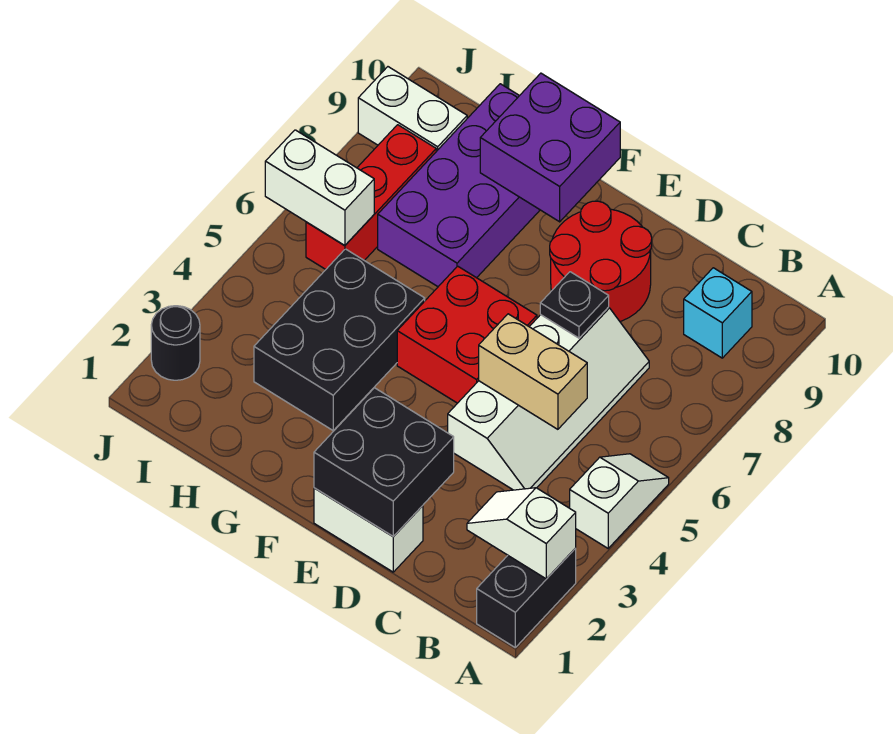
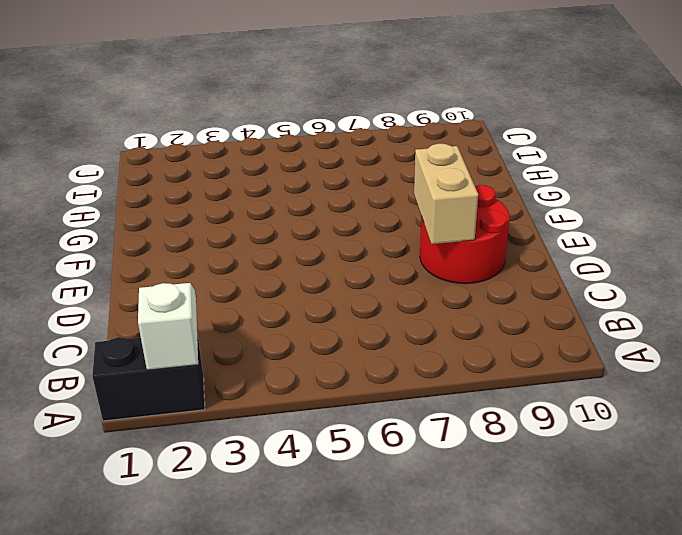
tan brick D8:E8 level 2 -> tan brick C5:D5 level 2
none -> white slope A4:A5 level 1 top 4
none -> cyan brick B9 level 1
none -> white slope C4:D7 level 1 top D

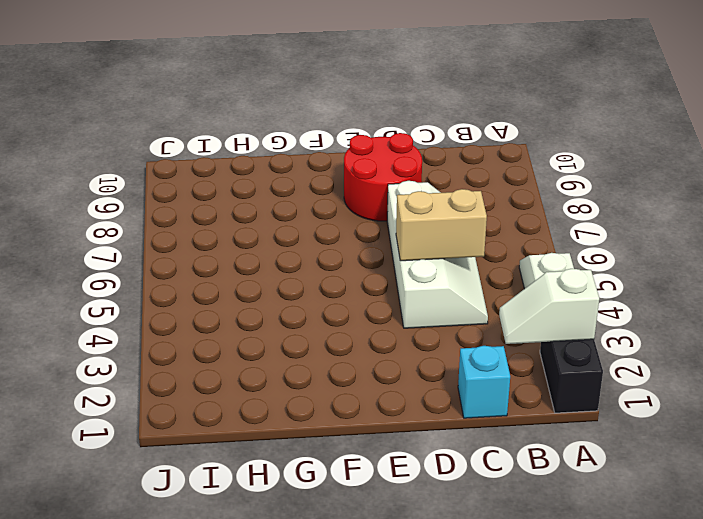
cyan brick C1 level 1 -> cyan brick B9 level 1
none -> white brick D1:E1 level 1
none -> red brick E5:F6 level 1
none -> black brick G3:H5 level 1

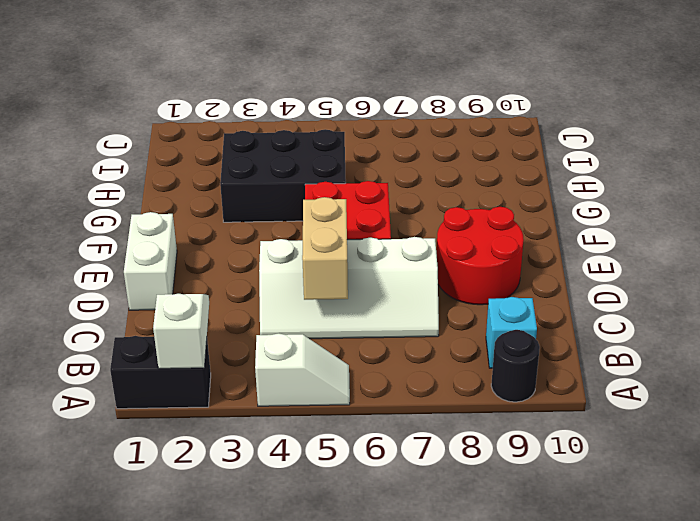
black round brick A9 level 1 -> black round brick J2 level 1
none -> purple brick G7:H10 level 1
none -> red brick I6:I8 level 1
none -> white brick I9:J9 level 1

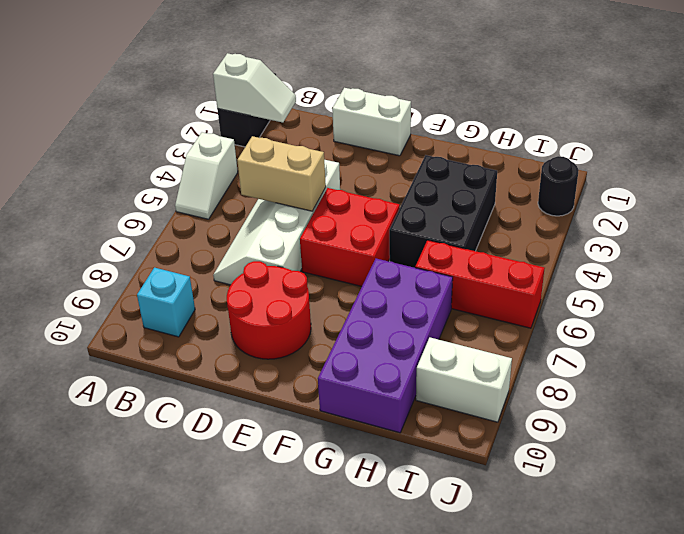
red brick H6:J6 level 1 -> red brick I6:I8 level 1
none -> black brick D1:E2 level 2
none -> black plate D7 level 2
none -> purple brick F9:G10 level 2

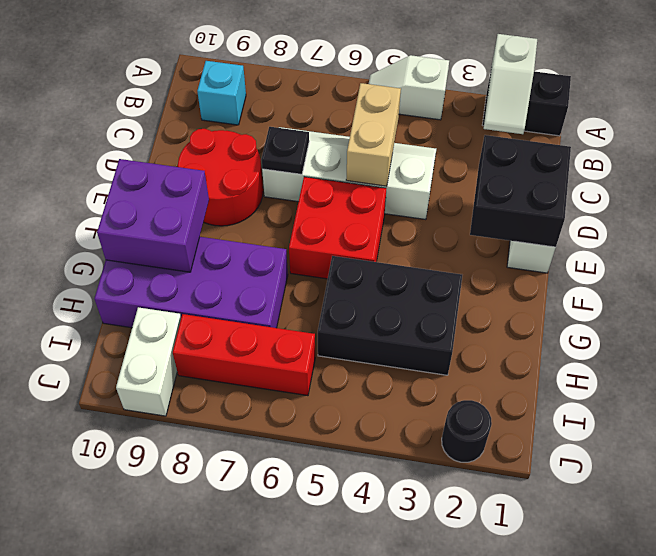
none -> white brick I6:J6 level 2

